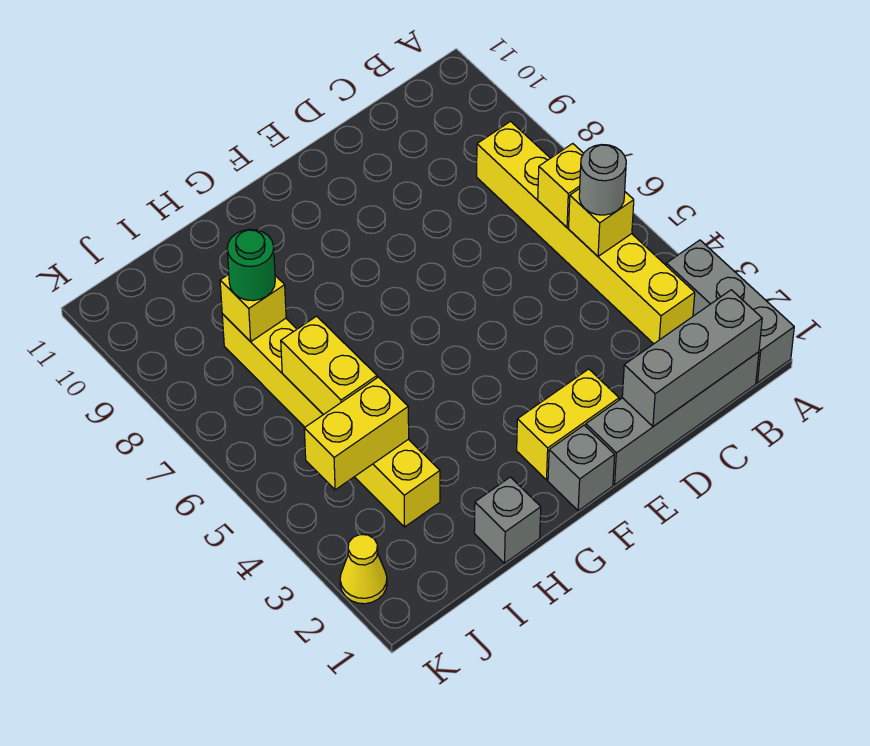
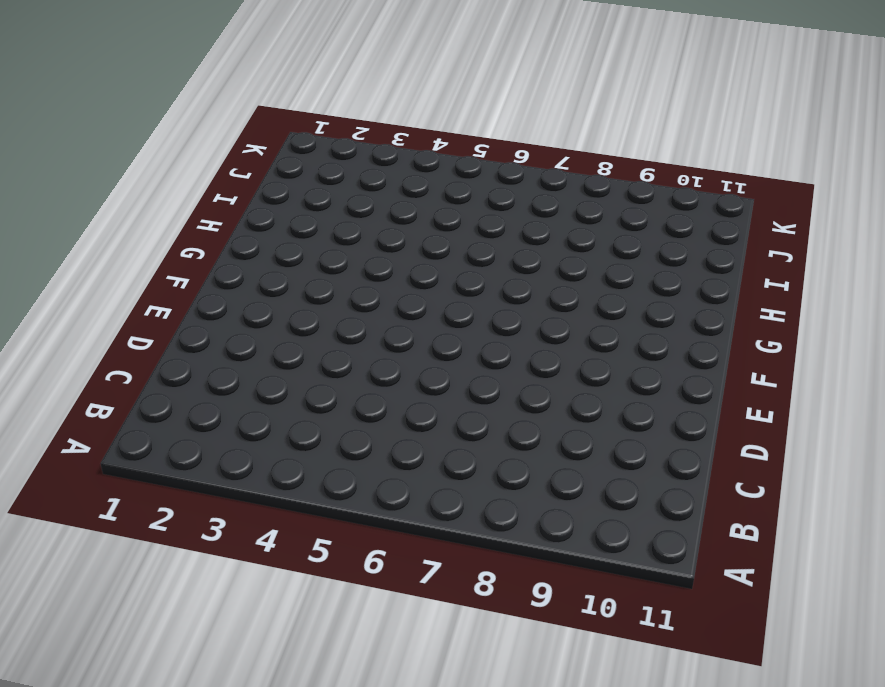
none -> grey brick A1:A3 level 1
none -> grey brick B1:E1 level 1
none -> yellow brick B3:B8 level 1

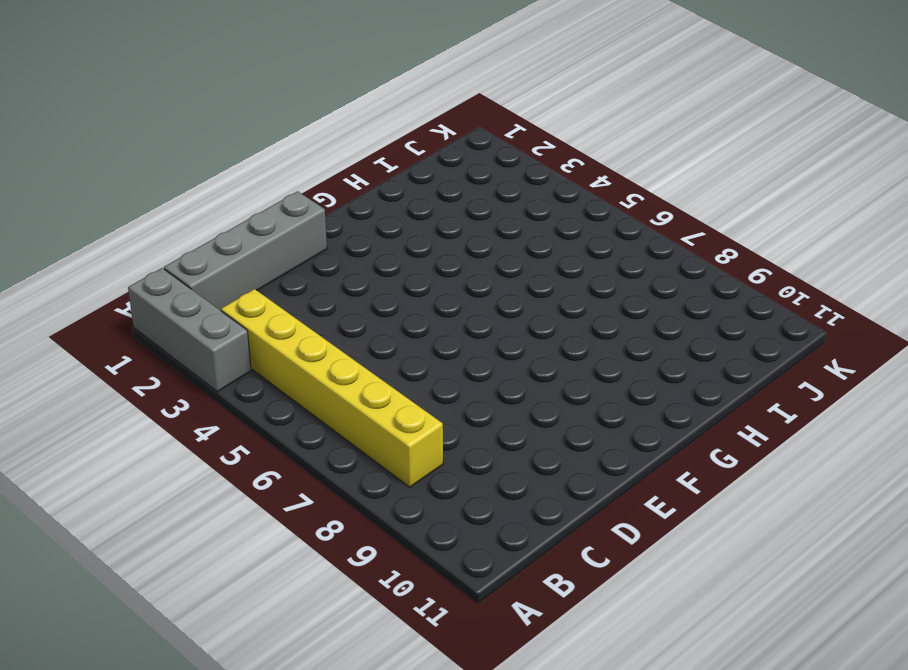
none -> yellow brick E2:F2 level 1
none -> grey brick F1 level 1
none -> grey brick H1 level 1

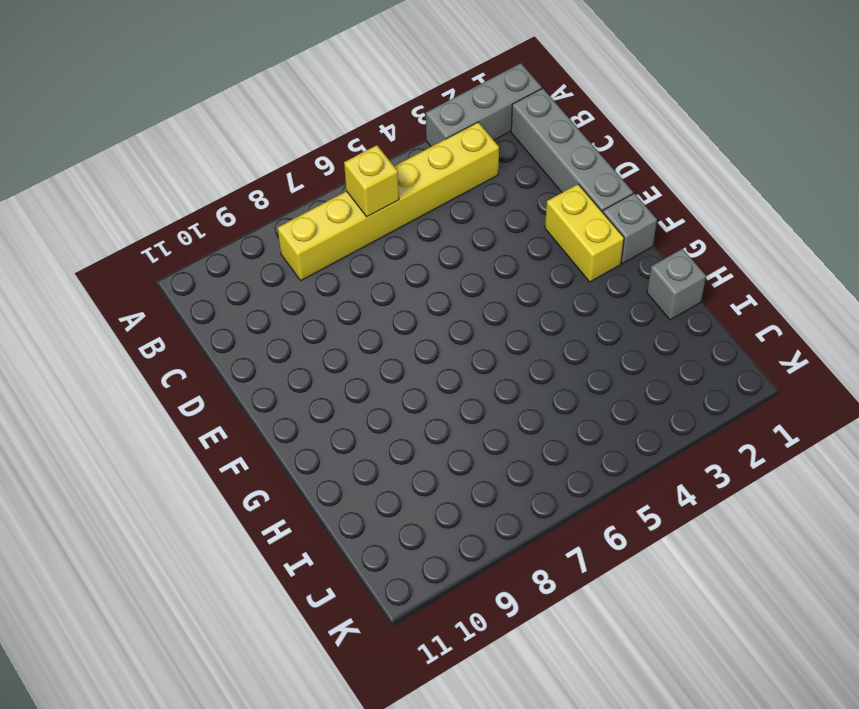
none -> yellow brick I3:I8 level 1
none -> yellow cone K2 level 1
none -> grey brick B1:D1 level 2

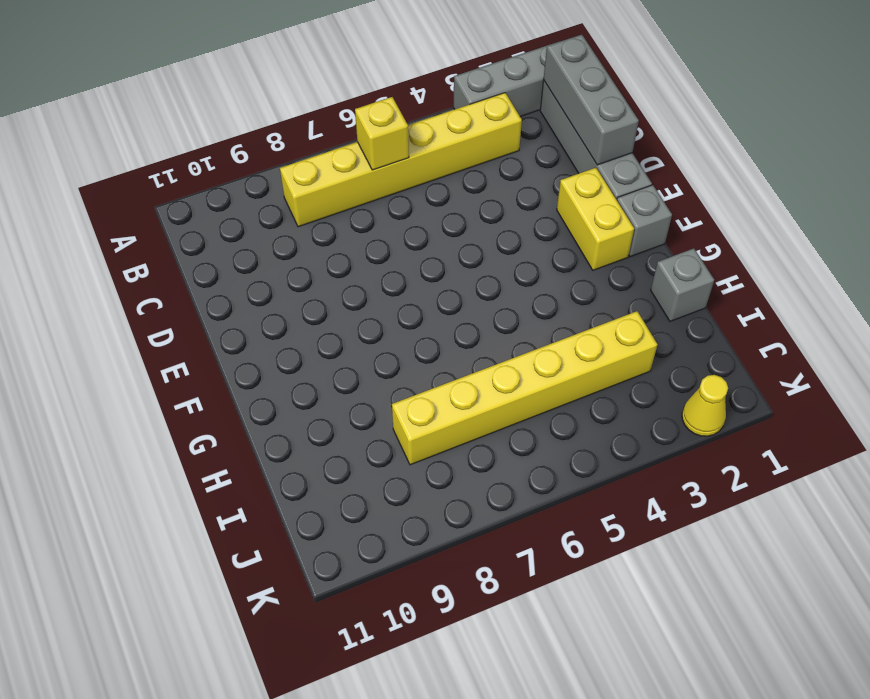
none -> yellow brick B5 level 2
none -> yellow brick I4:J4 level 2
none -> yellow brick I5:I6 level 2

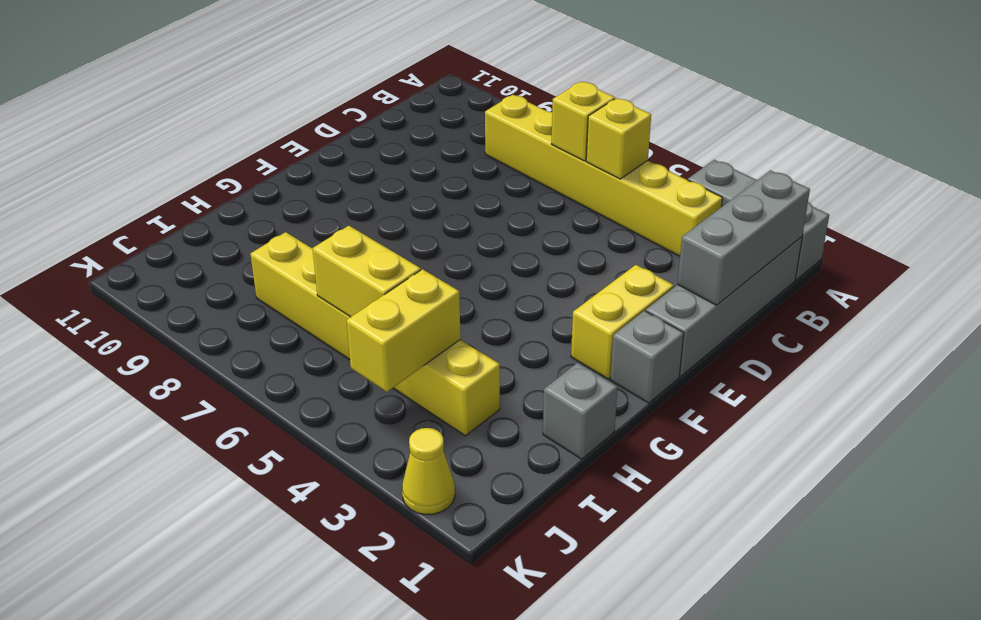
none -> yellow brick I8 level 2
none -> grey round brick B5 level 3
none -> green round brick I8 level 3

